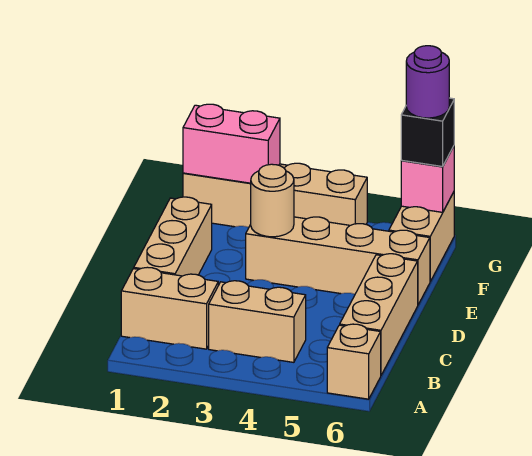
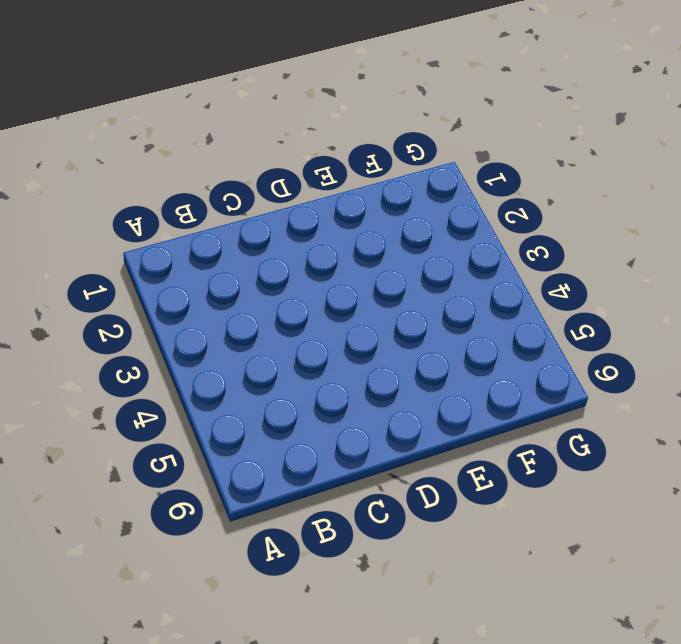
none -> tan brick A6 level 1
none -> tan brick B1:B2 level 1
none -> tan brick B3:B4 level 1

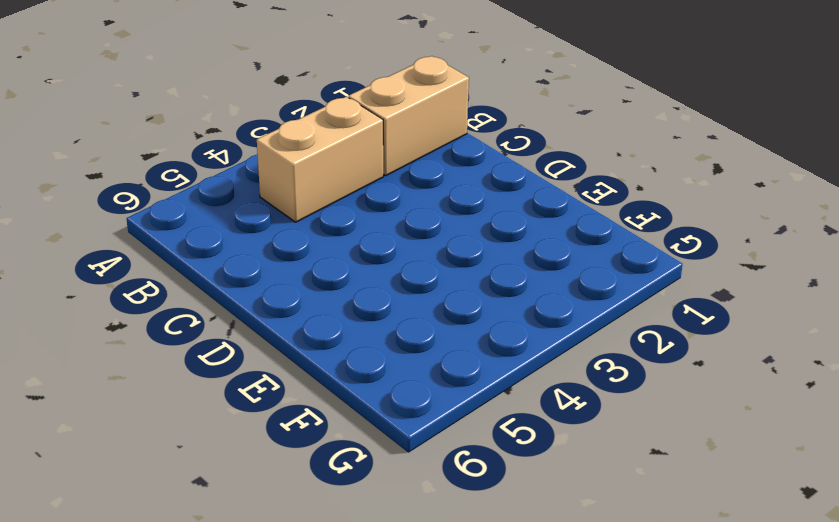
none -> tan brick A6 level 1
none -> tan brick B6:D6 level 1
none -> tan brick C1:E1 level 1

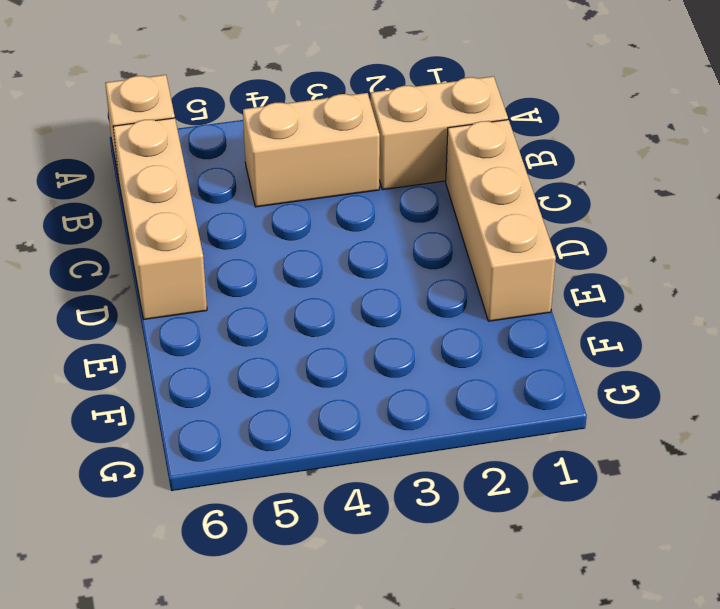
none -> tan brick E3:E6 level 1
none -> tan brick F6:G6 level 1
none -> tan brick G1:G4 level 1

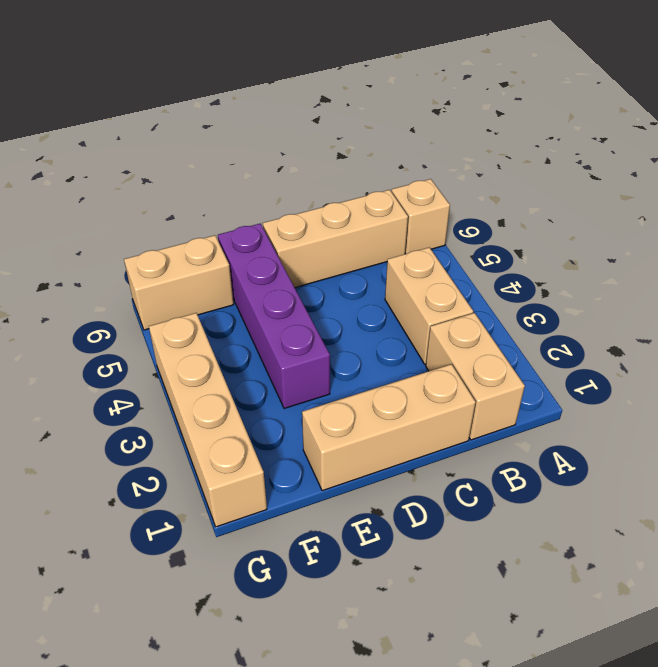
purple brick E3:E6 level 1 -> tan brick E3:E6 level 1
none -> tan round brick E3 level 2
none -> pink brick G1:G2 level 2
none -> pink brick G6 level 2

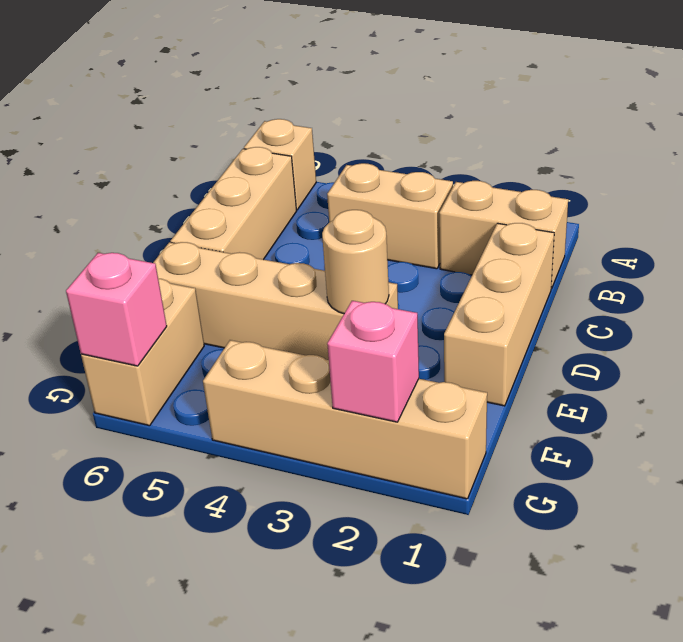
pink brick G2 level 2 -> pink brick G1:G2 level 2
none -> black brick G6 level 3
none -> purple round brick G6 level 4

